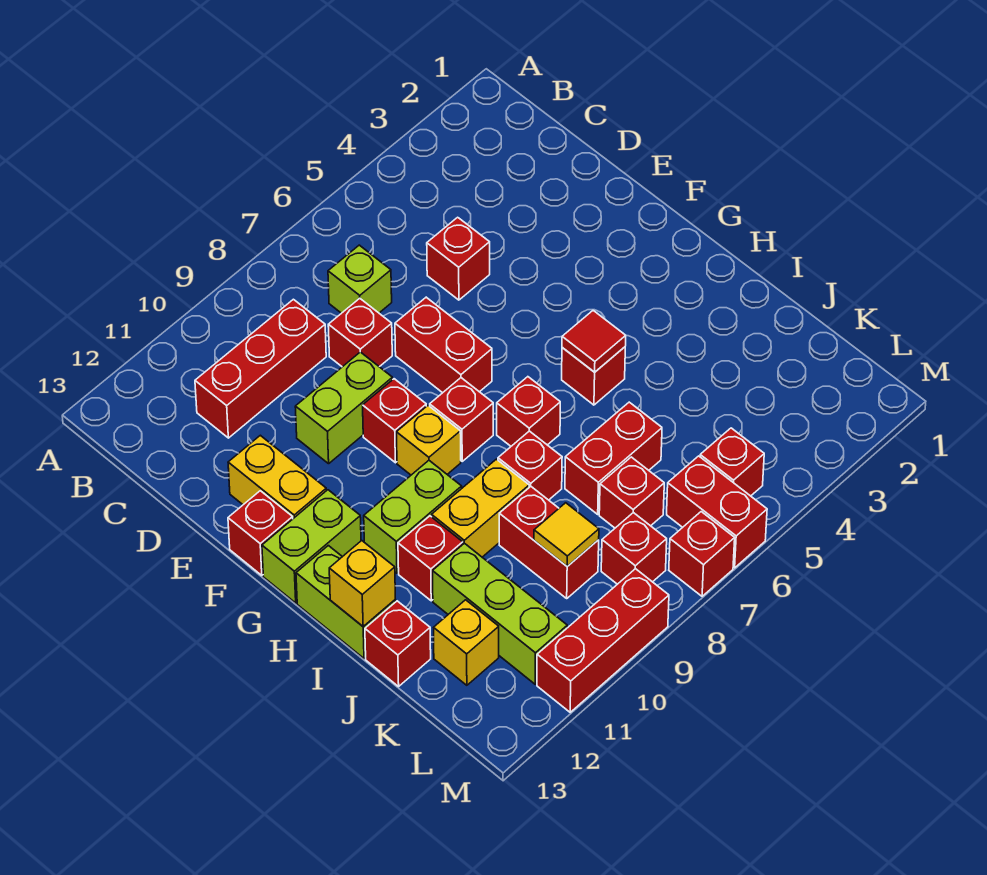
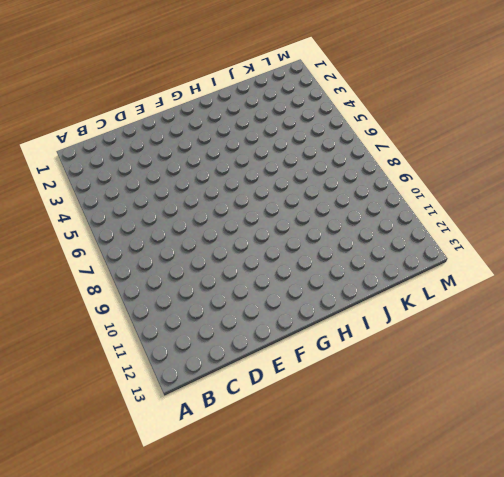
none -> lime brick C7 level 1
none -> red brick C9:C11 level 1
none -> red brick D5 level 1
none -> red brick D8 level 1

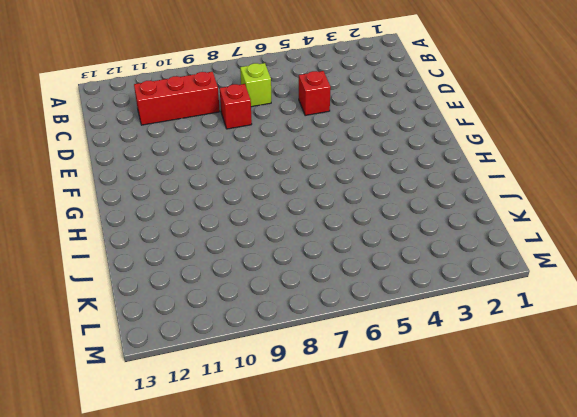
none -> red brick E7:F7 level 1
none -> lime brick E9:E10 level 1
none -> yellow brick E12:F12 level 1
none -> red brick F9 level 1

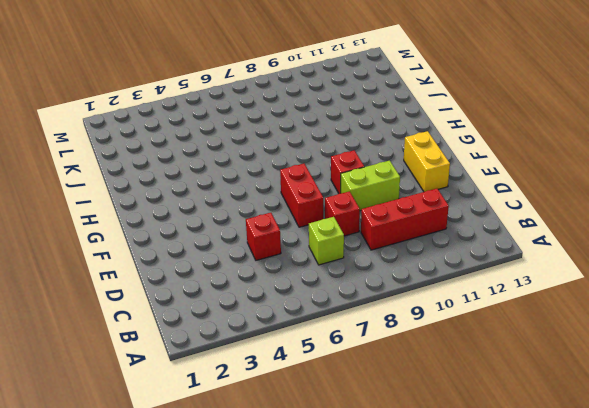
none -> red brick F13 level 1
none -> red brick G8 level 1
none -> yellow brick G9 level 1
none -> lime brick G12:G13 level 1

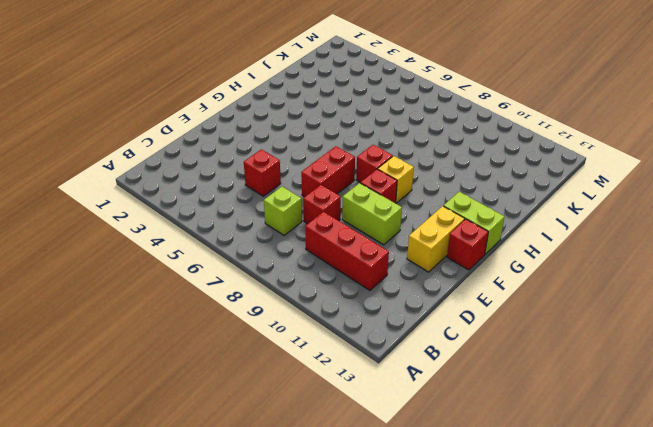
none -> red brick H5 level 1
none -> red brick H7 level 1
none -> lime brick H10:H11 level 1
none -> lime brick H13:I13 level 1

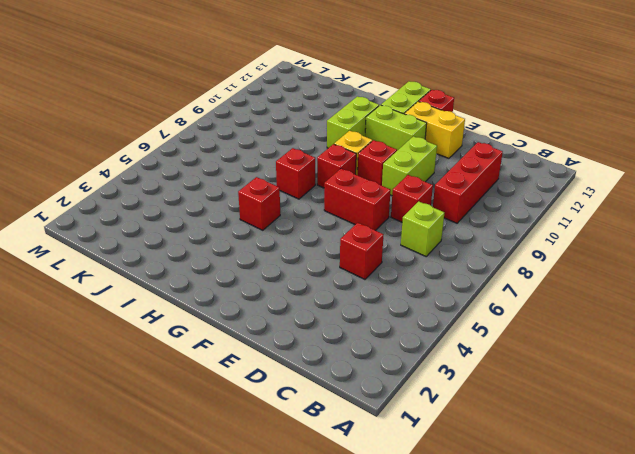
lime brick F11:G11 level 1 -> lime brick H13:I13 level 1
none -> red brick I8 level 1
none -> yellow brick I9:I10 level 1
none -> red brick I11 level 1
none -> red brick J6:J7 level 1

